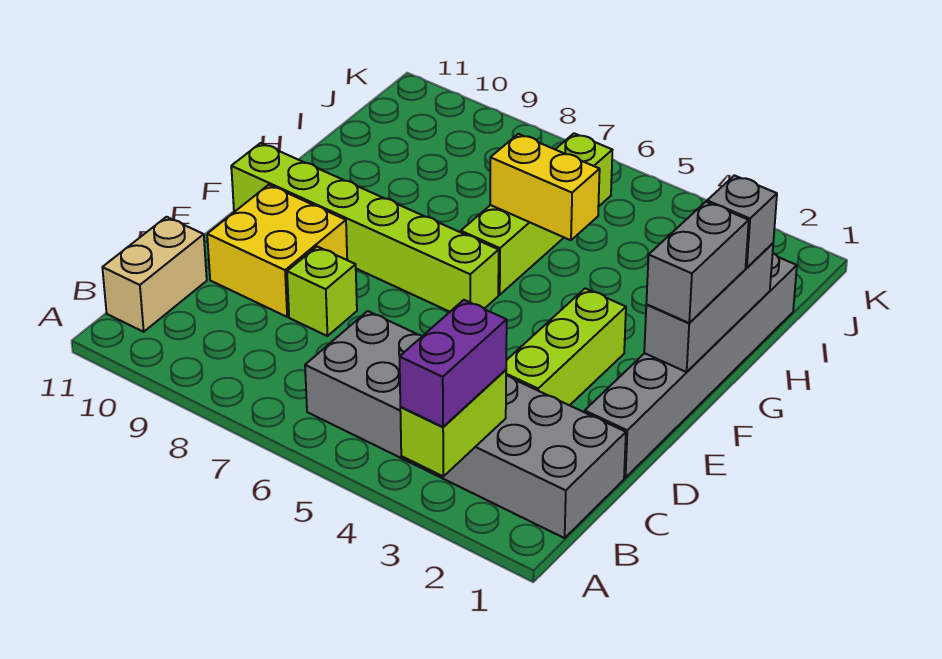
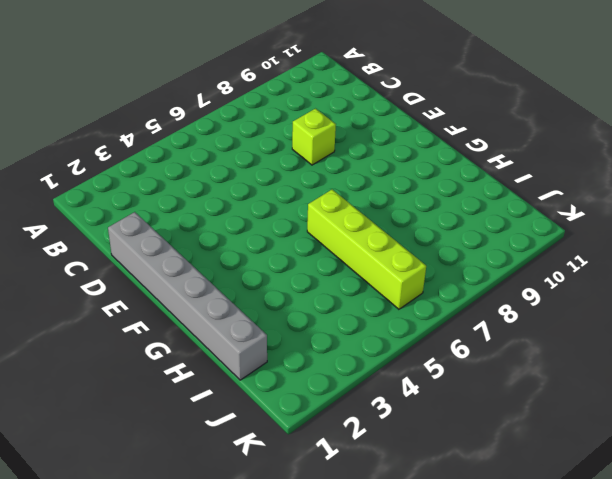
none -> grey brick B1:C6 level 1
none -> tan brick B11:C11 level 1
none -> lime brick D3:F3 level 1

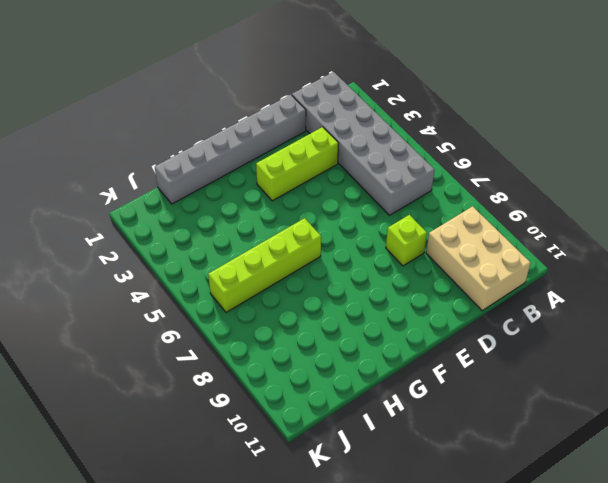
tan brick B9:C11 level 1 -> tan brick B11:C11 level 1
none -> yellow brick D9:E10 level 1
none -> lime brick F6:F11 level 1
none -> lime brick A3:B3 level 2

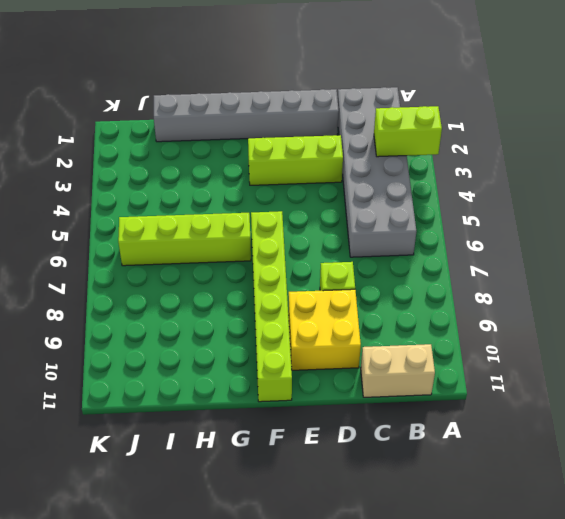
none -> grey brick F1:H1 level 2
none -> yellow brick H5:H6 level 2
none -> purple brick A3:B3 level 3

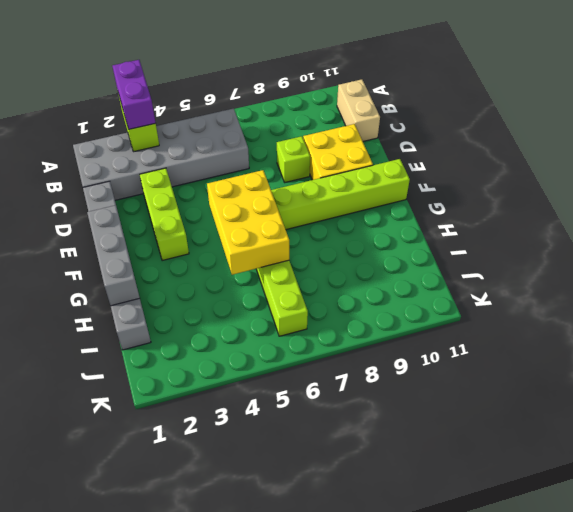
yellow brick F5:H6 level 2 -> yellow brick H5:H6 level 2
none -> grey brick F1:G1 level 3
none -> grey brick H1 level 3

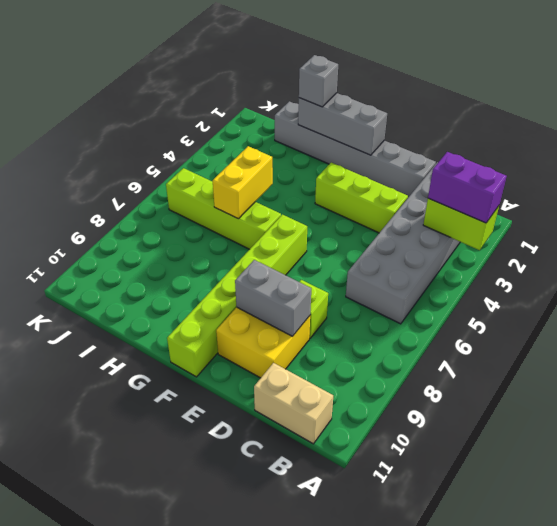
grey brick D9:E9 level 2 -> grey brick F1:G1 level 3

